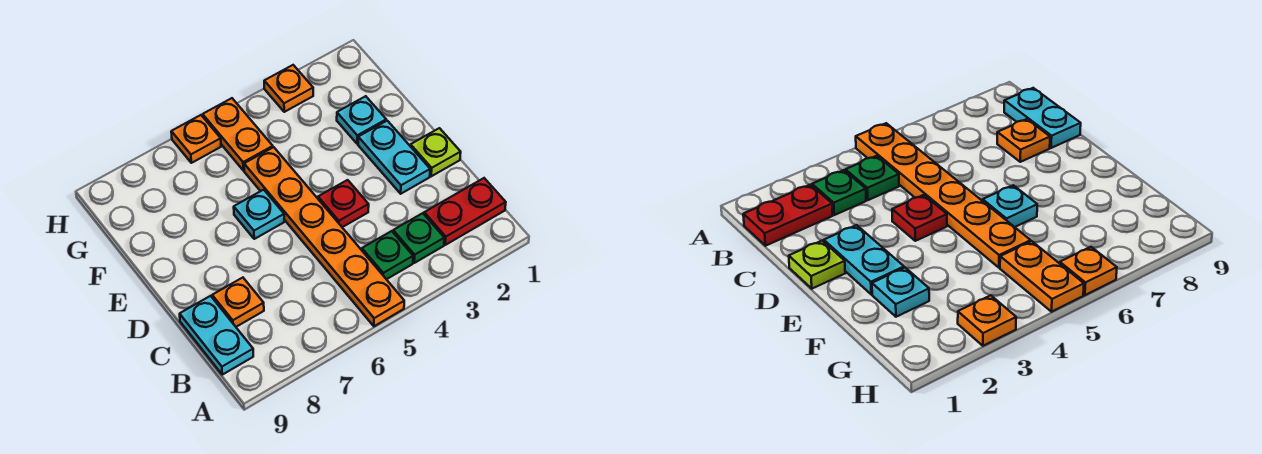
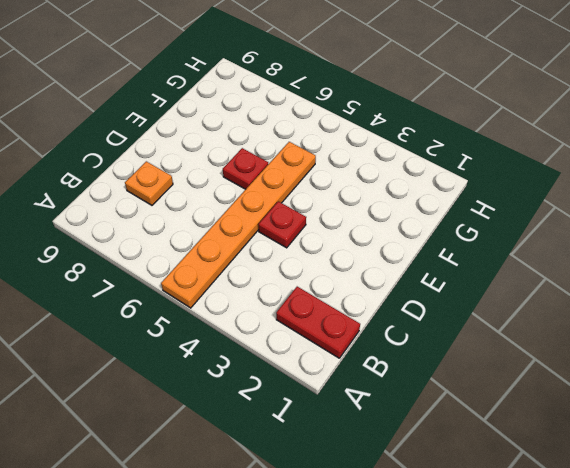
red plate E6 level 1 -> cyan plate E6 level 1
none -> green plate B3 level 1
none -> green plate B4 level 1
none -> cyan plate B9:C9 level 1

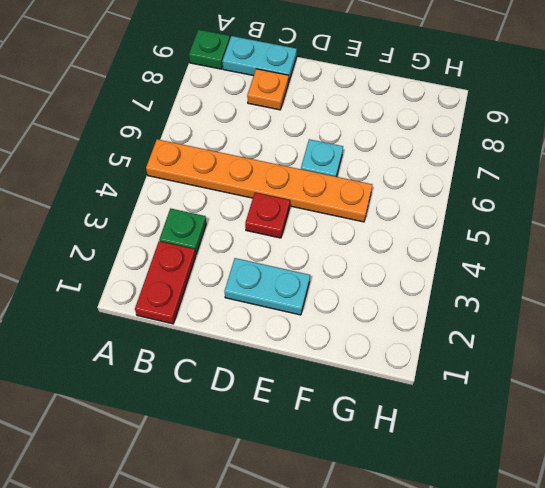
green plate A9 level 1 -> green plate B4 level 1
none -> lime plate D1 level 1
none -> cyan plate F2 level 1
none -> orange plate G5:H5 level 1

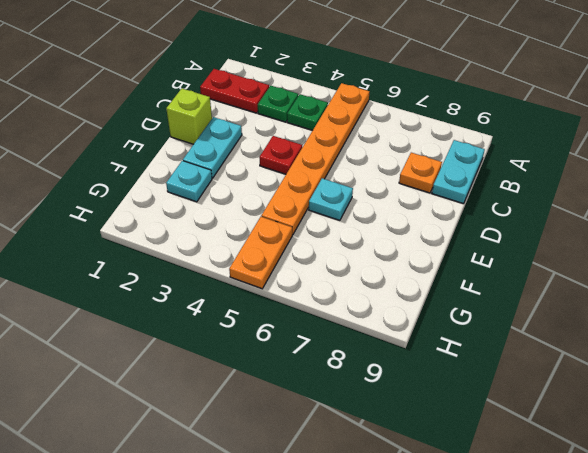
lime brick D1 level 1 -> lime plate D1 level 1
none -> orange plate H3 level 1
none -> orange plate H6 level 1

